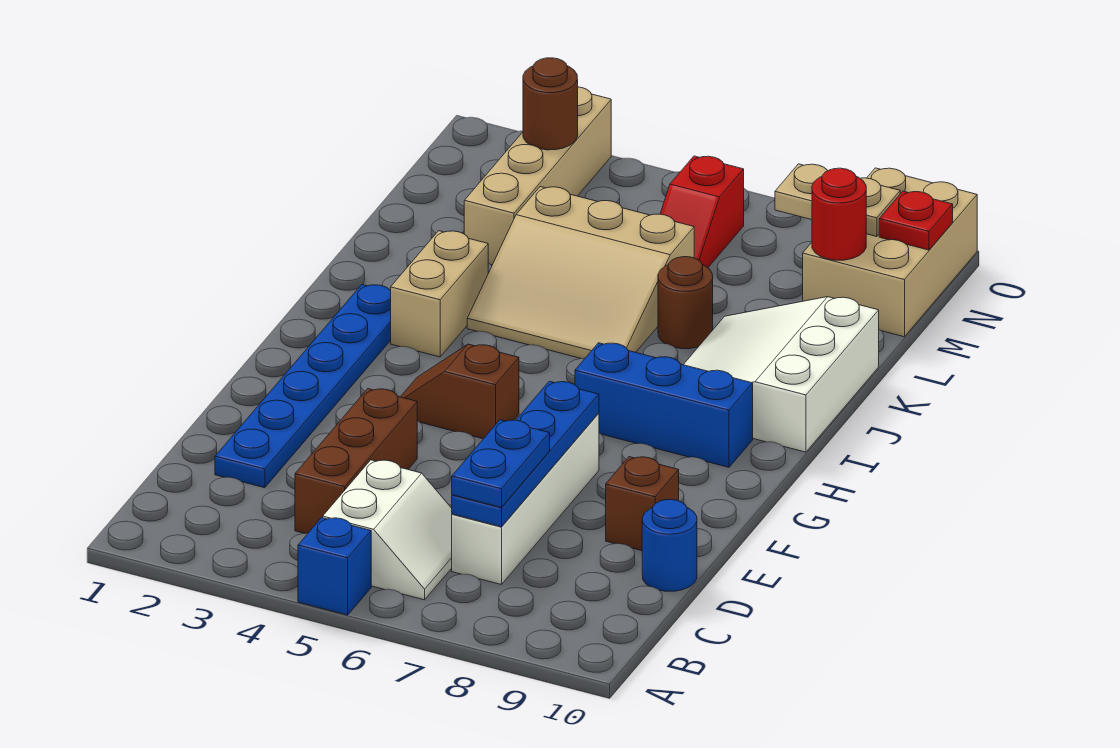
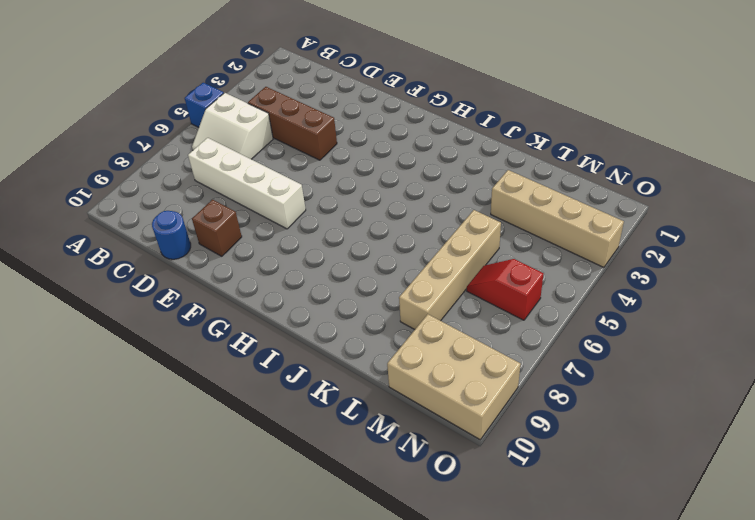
tan brick L5:L8 level 1 -> tan slope J4:L6 level 1 top L
none -> blue plate D2:I2 level 1
none -> brown slope G4:G5 level 1 top 5
none -> blue brick H7:H9 level 1

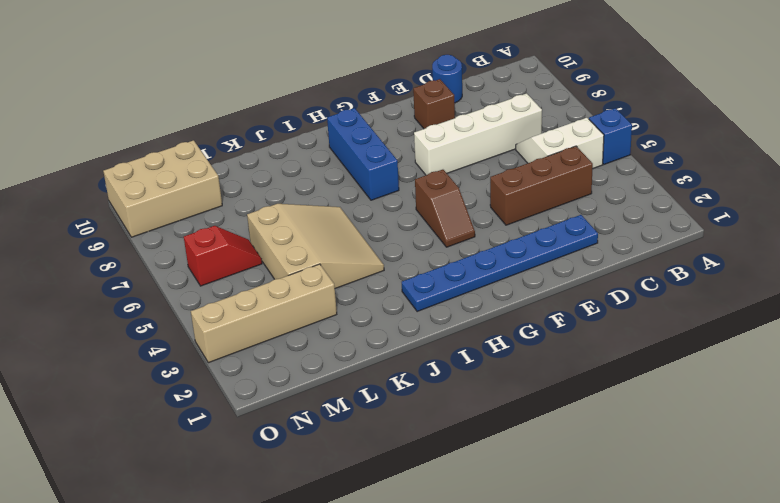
none -> tan brick I3:J3 level 1
none -> white slope I8:K10 level 1 top 10
none -> brown round brick K7 level 1

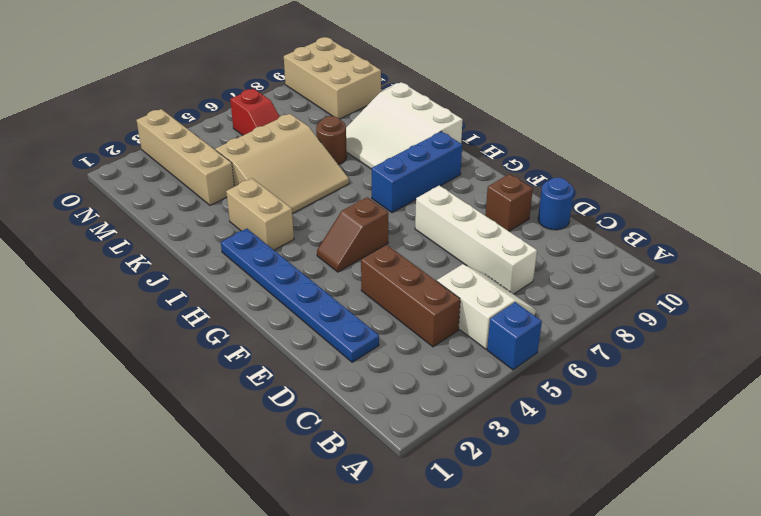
none -> blue plate C7:F7 level 2
none -> red round brick M9 level 2
none -> brown round brick N3 level 2

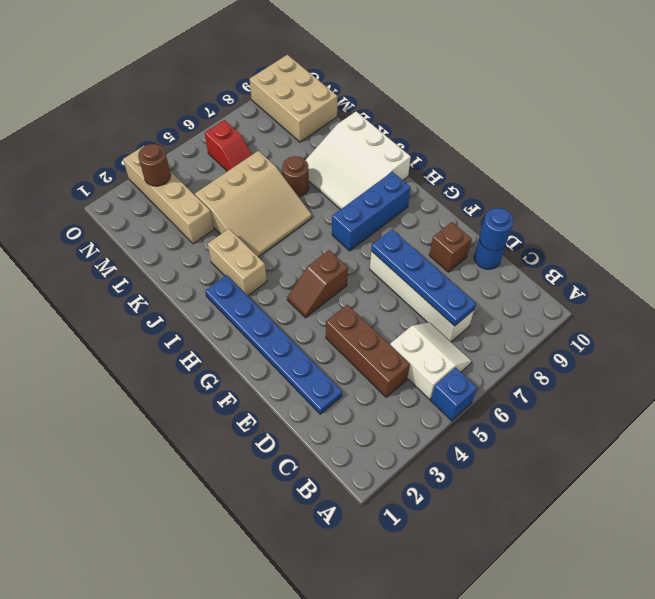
blue round brick D10 level 2 -> none
none -> red round brick M9 level 2
none -> tan plate N8:N9 level 2
none -> red plate N10 level 2

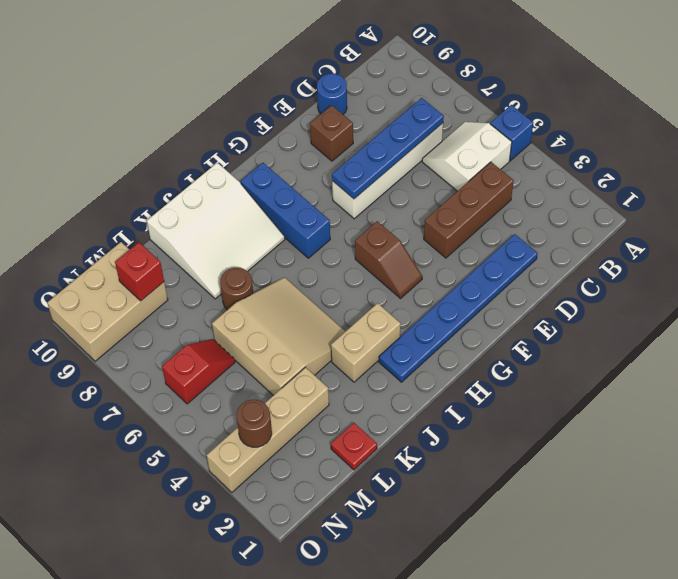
red plate L1 level 1 -> red plate N10 level 2
red brick M9 level 2 -> red round brick M9 level 2
none -> tan plate N8:N9 level 2
none -> blue plate C7:D7 level 3

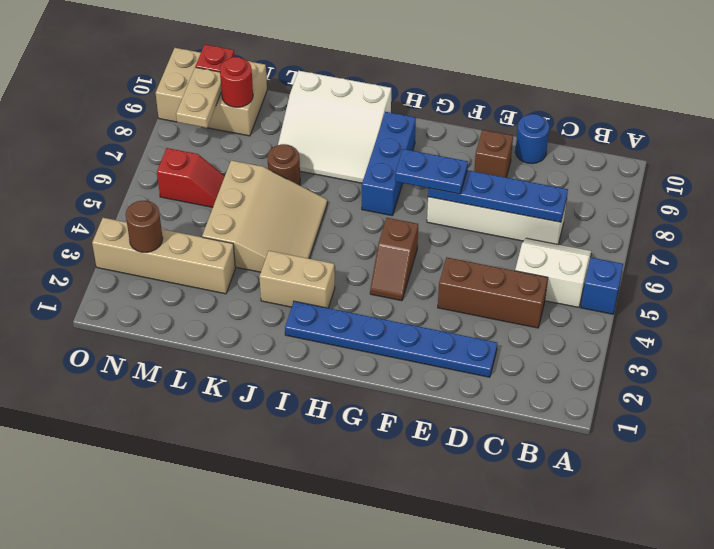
blue plate F7:G7 level 3 -> blue plate C7:D7 level 3

